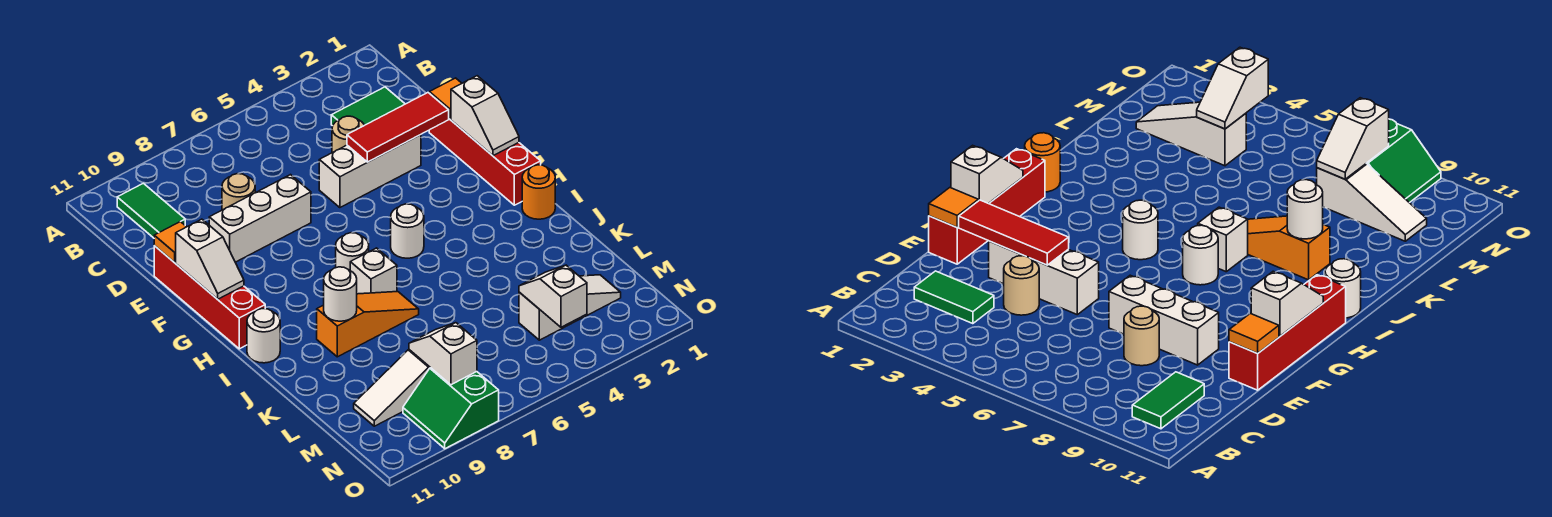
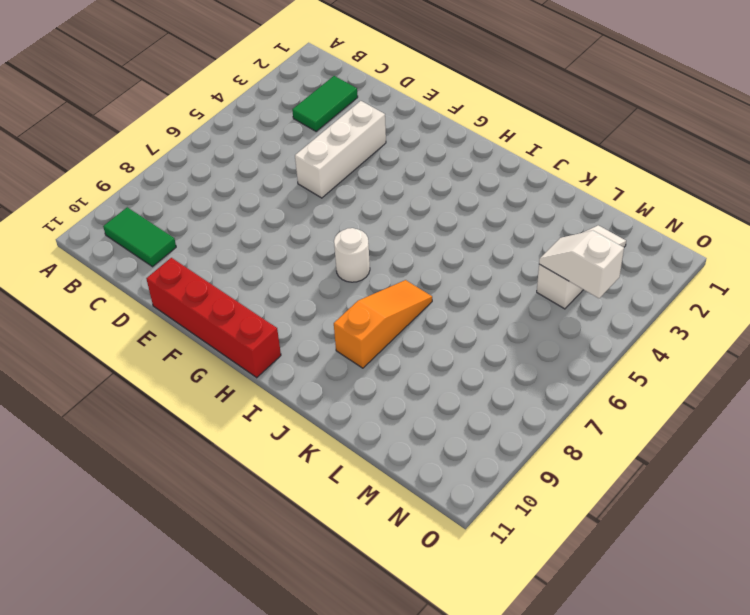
none -> tan round brick D4 level 1
none -> tan round brick D8 level 1
none -> red brick E1:H1 level 1

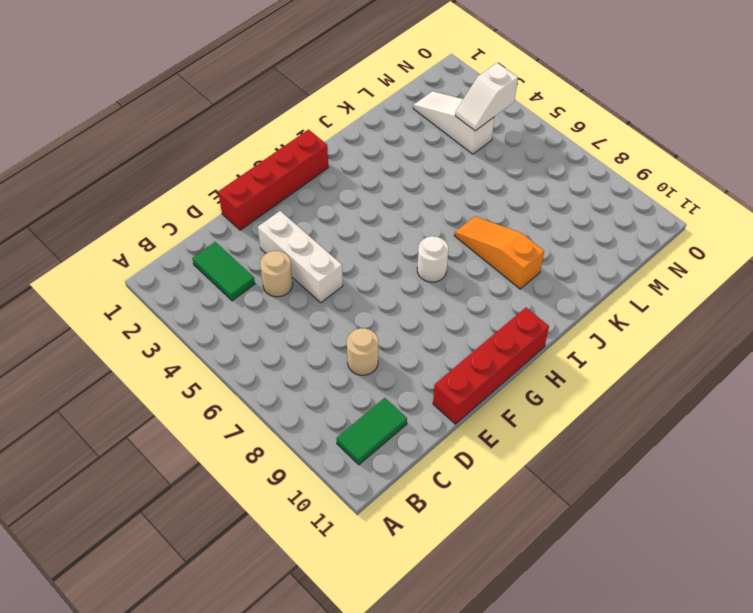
none -> white brick E7:E9 level 1
none -> white round brick H5 level 1
none -> orange round brick I1 level 1

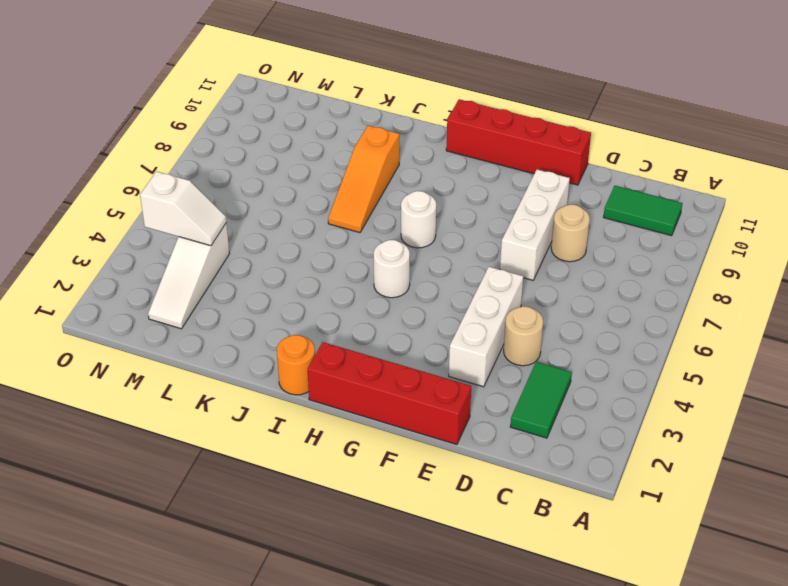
none -> white brick I7 level 1
none -> white round brick I11 level 1
none -> white slope M8:M10 level 1 top 8

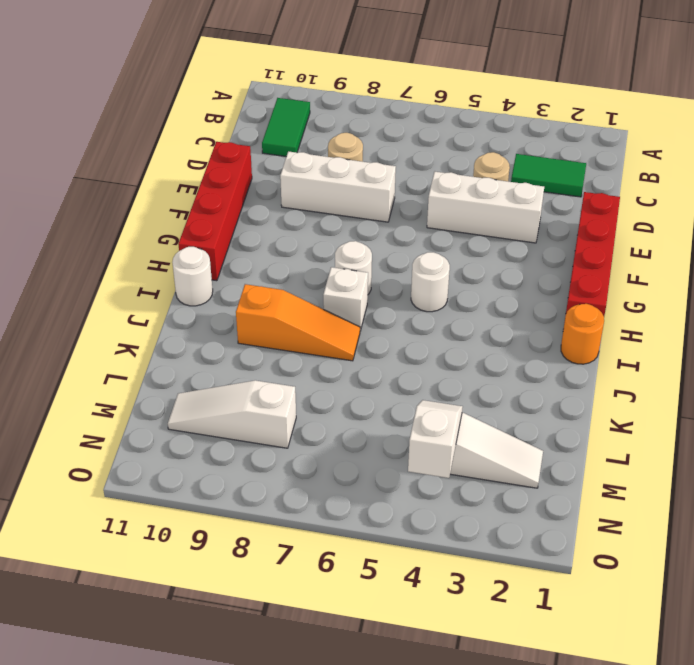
none -> green slope N8:O9 level 1 top 8
none -> orange tile E1 level 2
none -> red tile E2:E4 level 2

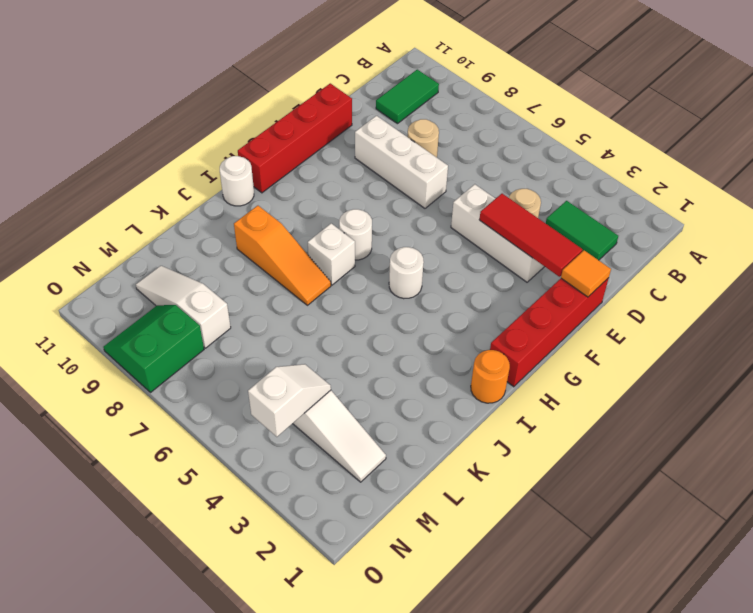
none -> orange tile E11 level 2
none -> white slope F1:G1 level 2 top F
none -> white slope F11:G11 level 2 top F

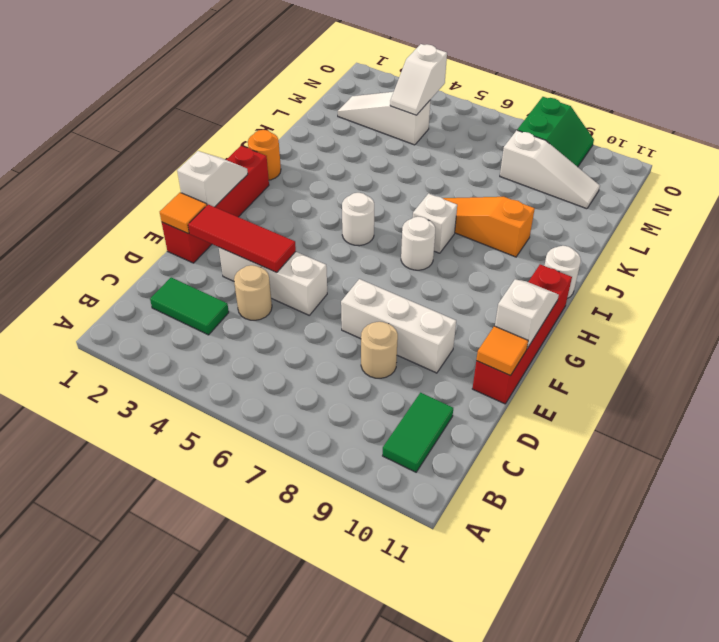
none -> white round brick J9 level 2
none -> white slope M8:N8 level 2 top N

